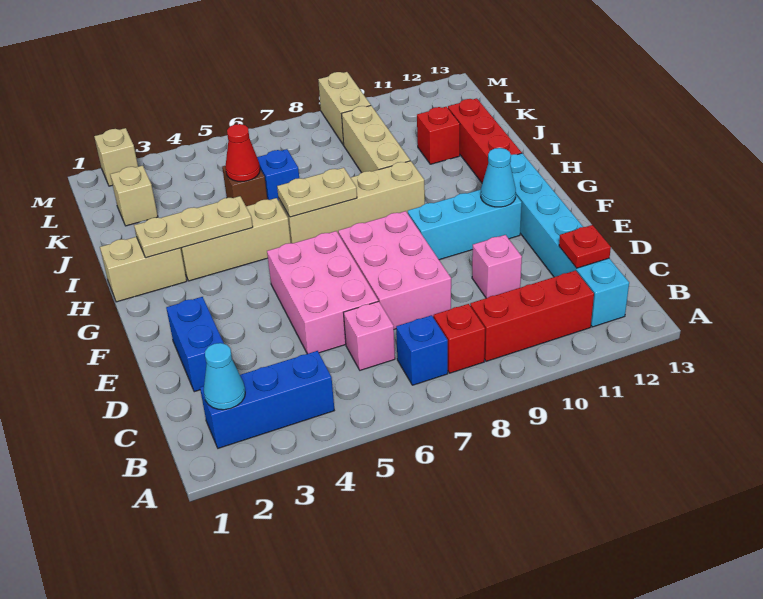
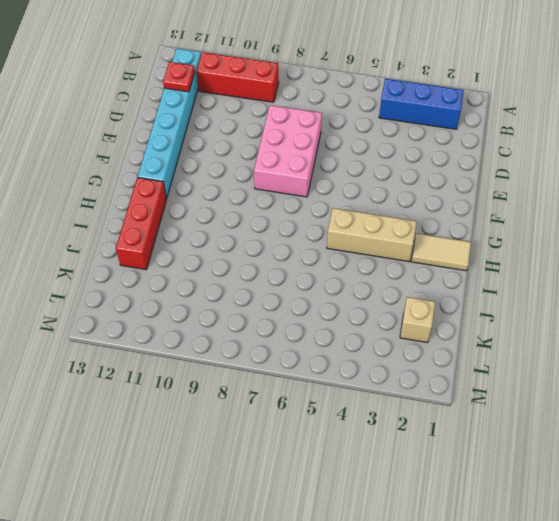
tan tile H1:H2 level 1 -> tan brick H1:H2 level 1
none -> blue brick B7 level 1
none -> red brick B8 level 1
none -> pink brick C6 level 1

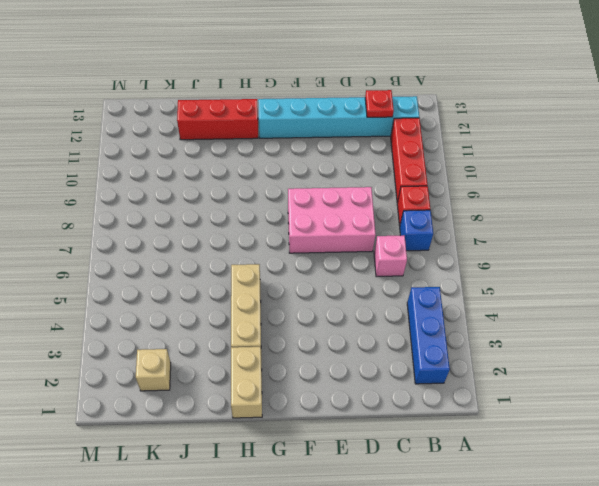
none -> blue brick D2:E2 level 1
none -> pink brick D5:F6 level 1
none -> pink brick D10 level 1

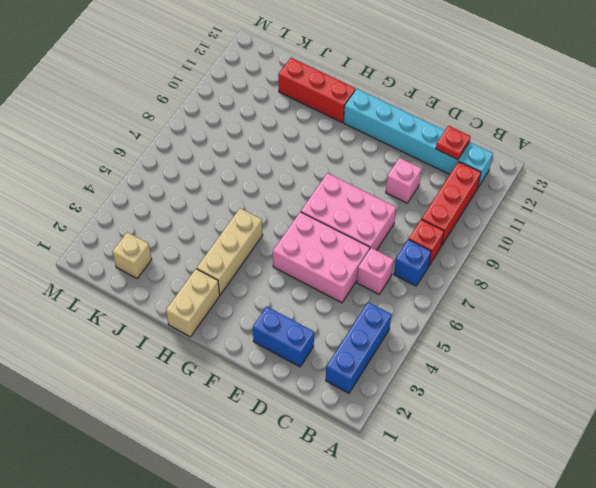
none -> cyan brick F9:F11 level 1
none -> tan brick H6:H9 level 1
none -> tan brick I9:K9 level 1

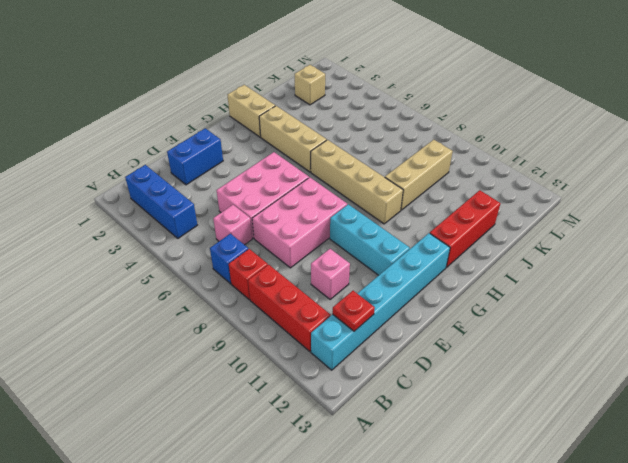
none -> brown brick J5 level 1
none -> blue brick J6 level 1
none -> red brick J11 level 1

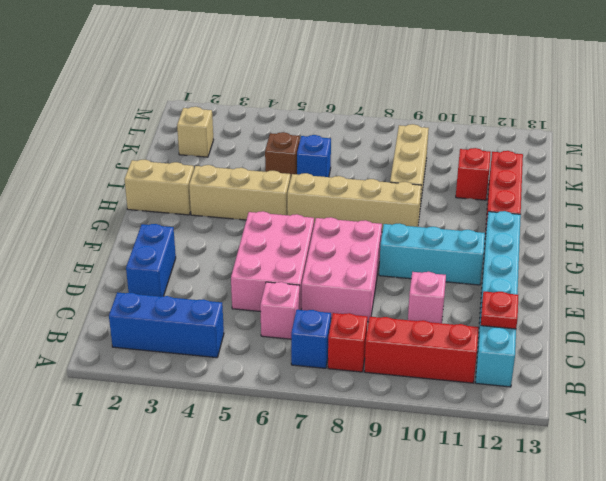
none -> tan brick L9:M9 level 1
none -> tan brick M2 level 1
none -> cyan cone B2 level 2

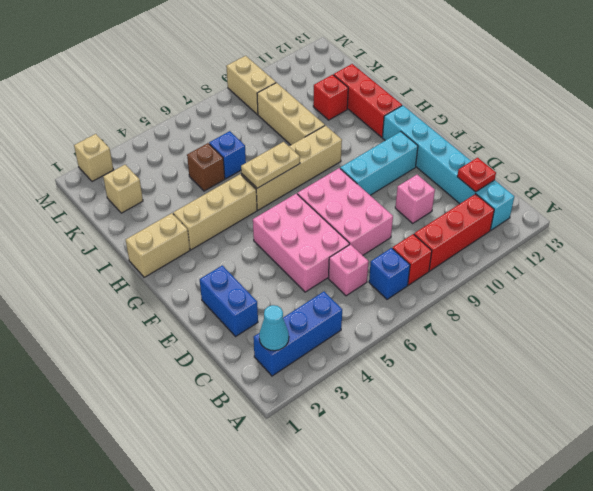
none -> cyan cone F11 level 2
none -> tan plate H2:H4 level 2
none -> red cone J5 level 2

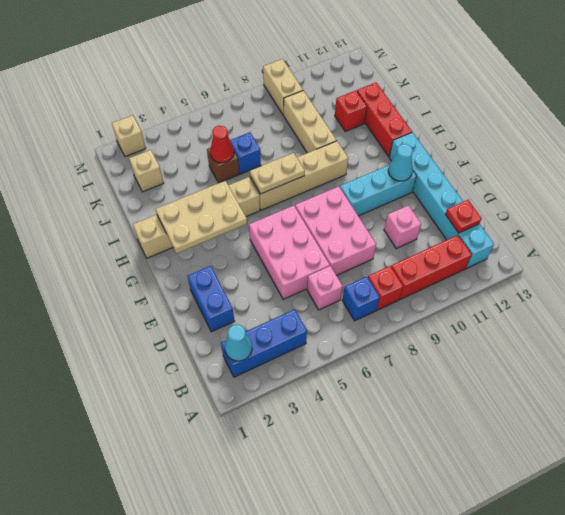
tan plate G2:H4 level 2 -> tan plate H2:H4 level 2

